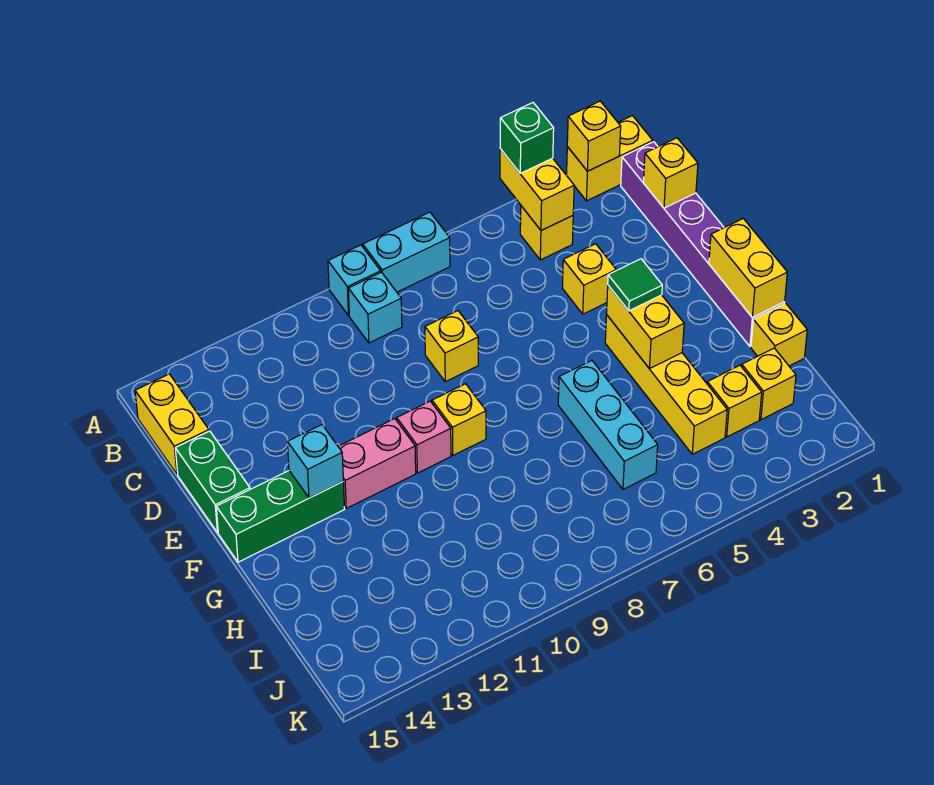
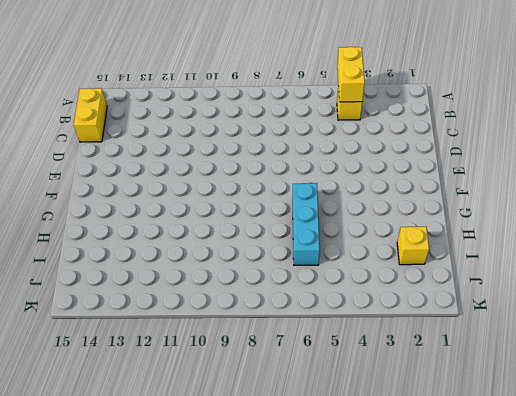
none -> yellow brick A1:A2 level 1
none -> cyan brick A7:A8 level 1
none -> cyan brick A9 level 1

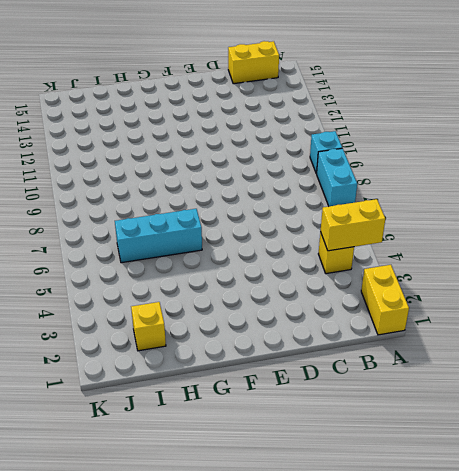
none -> purple brick B1:G1 level 1
none -> cyan brick B9 level 1
none -> yellow brick D4 level 1

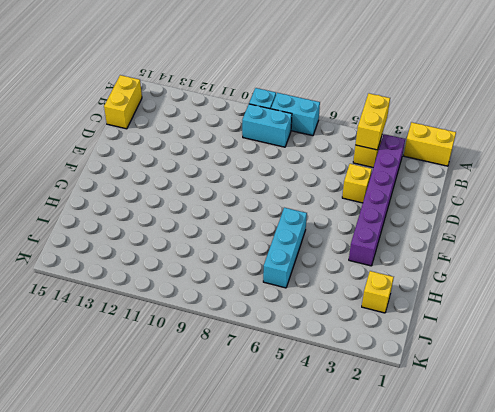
purple brick B3:G3 level 1 -> purple brick B1:G1 level 1
cyan brick B8:B9 level 1 -> cyan brick B9 level 1
none -> yellow brick D8 level 1
none -> green brick D15:E15 level 1
none -> yellow brick F4:I4 level 1

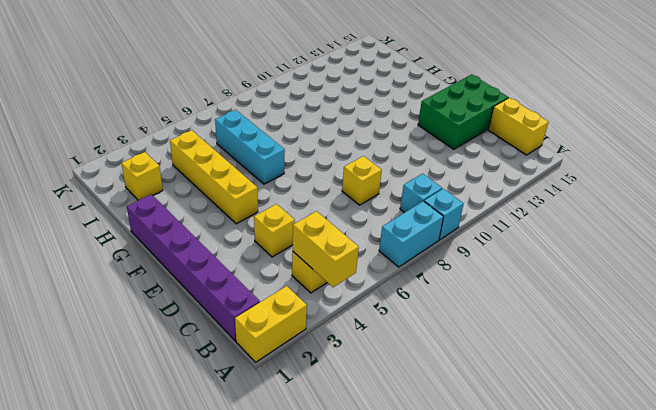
green brick D13:E15 level 1 -> green brick D15:E15 level 1
none -> yellow brick F9 level 1
none -> pink brick F10 level 1
none -> pink brick F11:F12 level 1

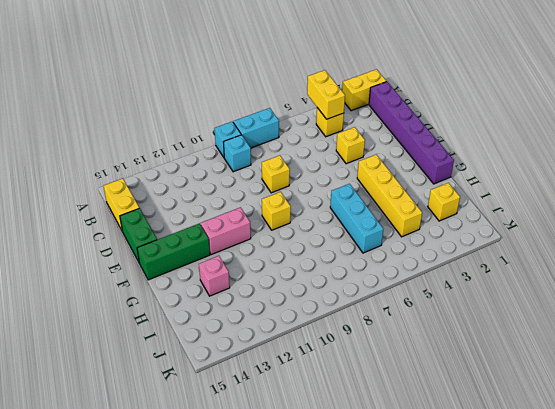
pink brick H13 level 1 -> pink brick F10 level 1
none -> yellow brick H1 level 1
none -> yellow brick I3 level 1
none -> yellow brick A2 level 2

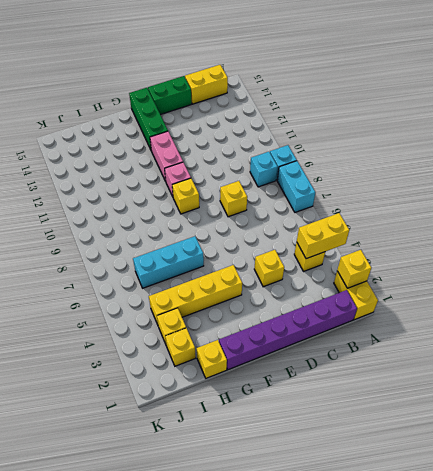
none -> yellow brick C1 level 2
none -> yellow brick F1:G1 level 2
none -> yellow brick F4:G4 level 2

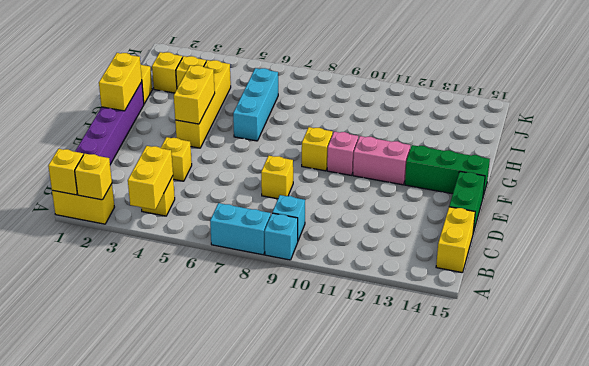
yellow brick A1 level 2 -> yellow brick C1 level 2
none -> cyan brick F13 level 2
none -> green brick A4 level 3
none -> green tile F4 level 3

